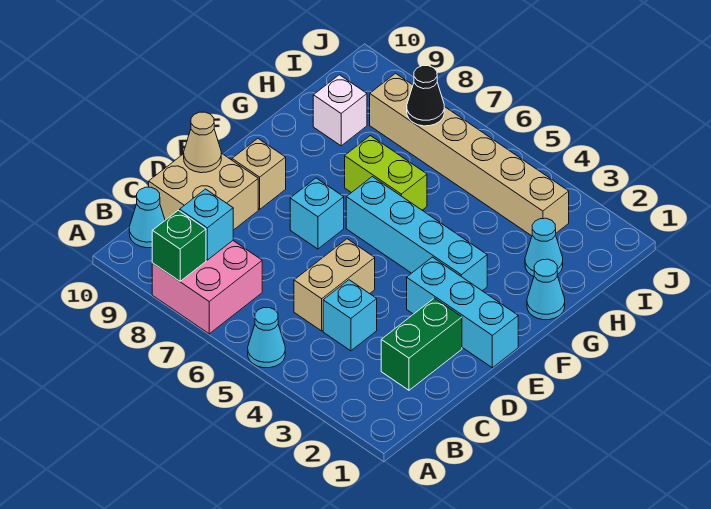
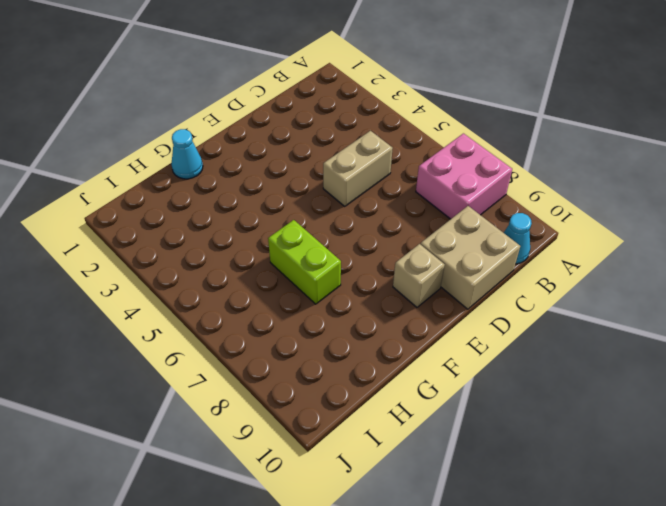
none -> cyan cone A5 level 1
none -> green brick C2:D2 level 1
none -> cyan brick C4 level 1

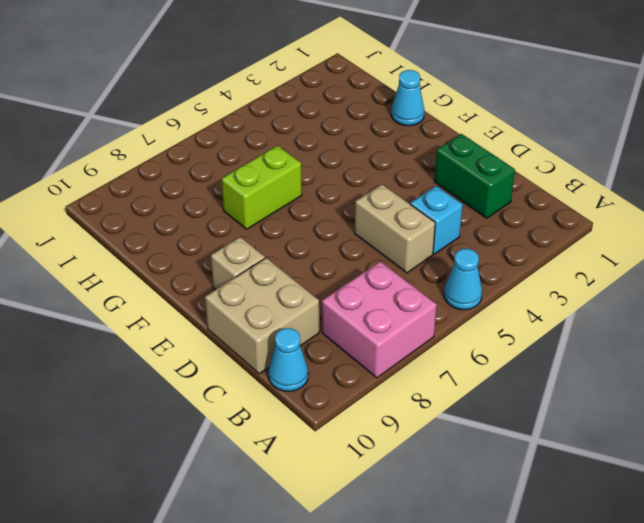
none -> cyan brick E1:E3 level 1
none -> cyan brick E7 level 1
none -> cyan brick F3:F6 level 1

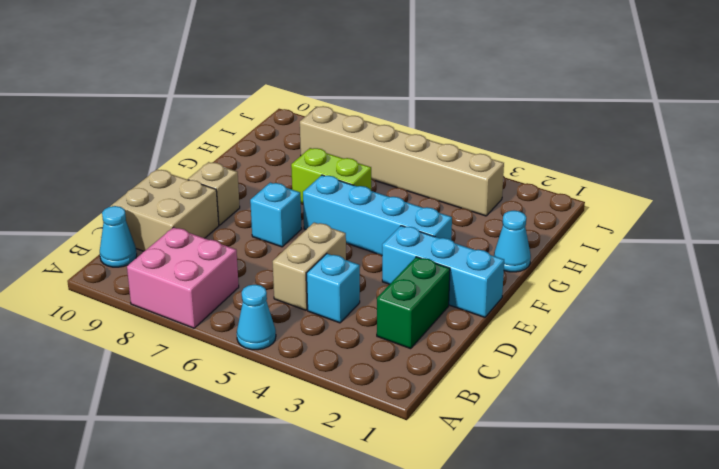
none -> cyan cone H2 level 1
none -> white brick H9 level 1
none -> green brick A8 level 2

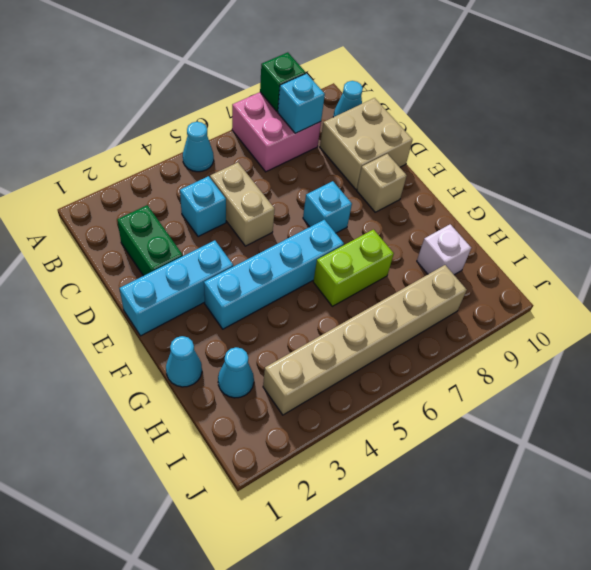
none -> tan cone D10 level 2
none -> black cone I7 level 2

